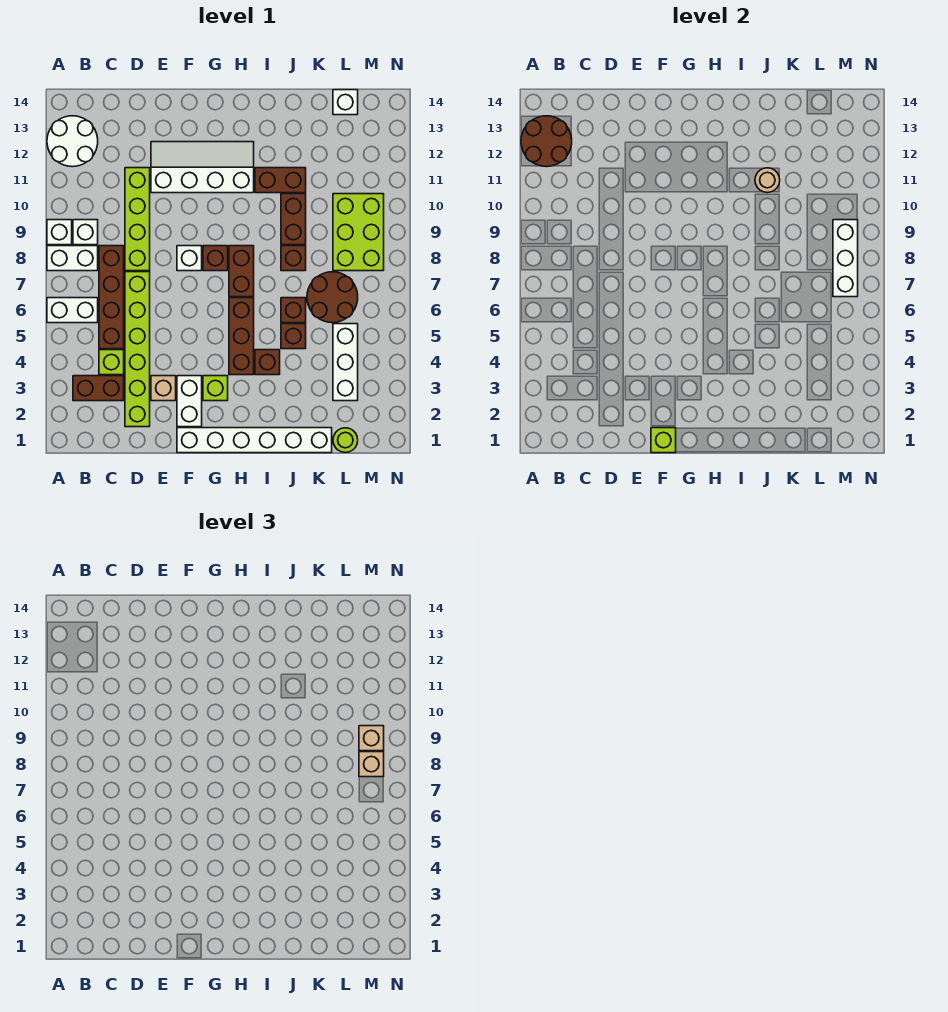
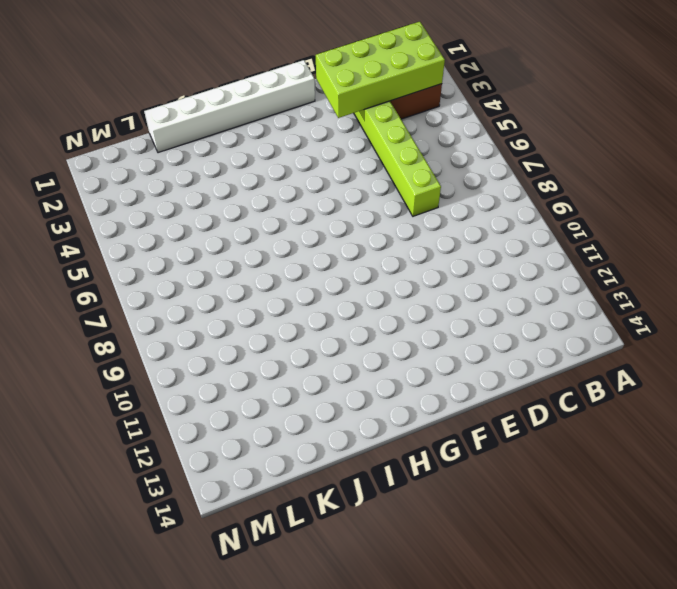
lime brick B2:E3 level 2 -> none
none -> white brick A6:B6 level 1
none -> white brick A8:B8 level 1
none -> white brick A9 level 1
none -> white round brick A12:B13 level 1

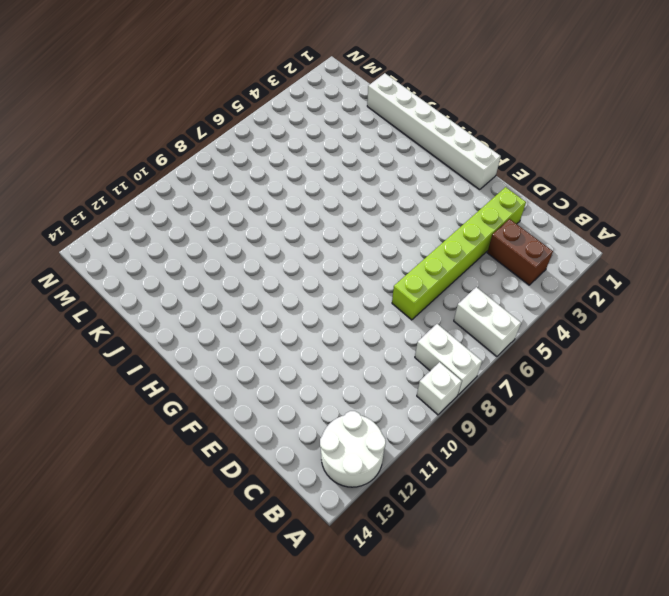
none -> white brick B9 level 1
none -> lime brick C4 level 1
none -> brown brick C5:C8 level 1
none -> lime brick D8:D11 level 1

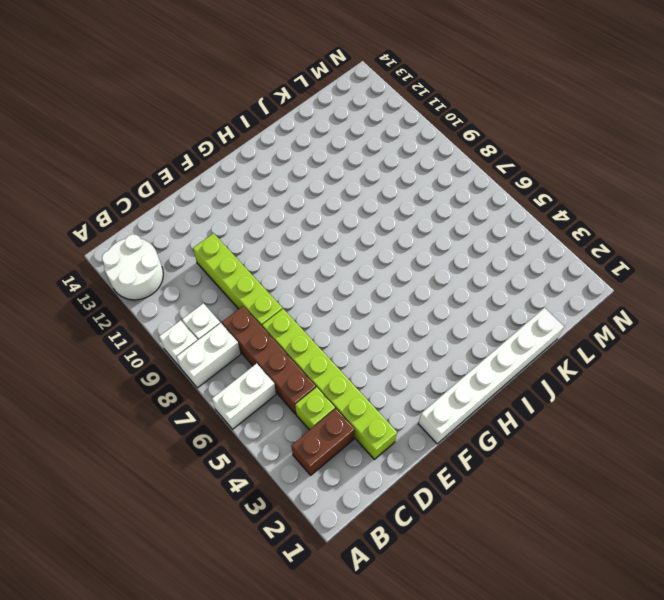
none -> tan brick E3 level 1
none -> white slope E11:H12 level 1 top 11
none -> white brick F2:F3 level 1
none -> white brick F8 level 1

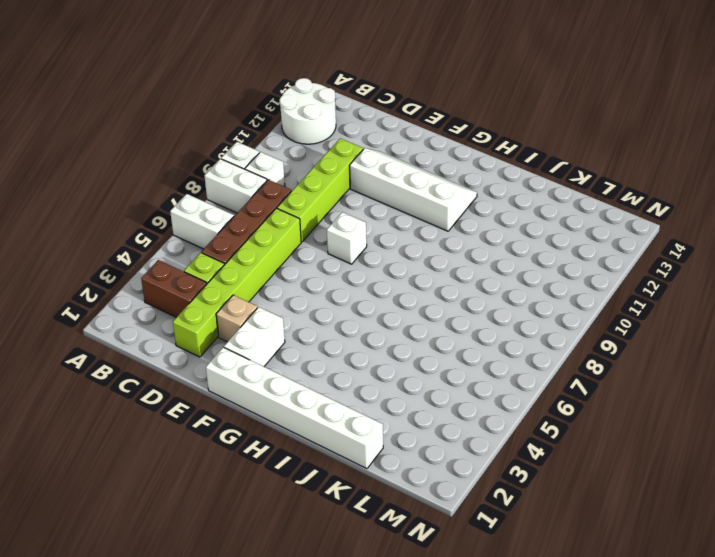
none -> lime brick G3 level 1
none -> brown brick G8 level 1
none -> brown brick H4:H6 level 1
none -> brown brick H7:H8 level 1

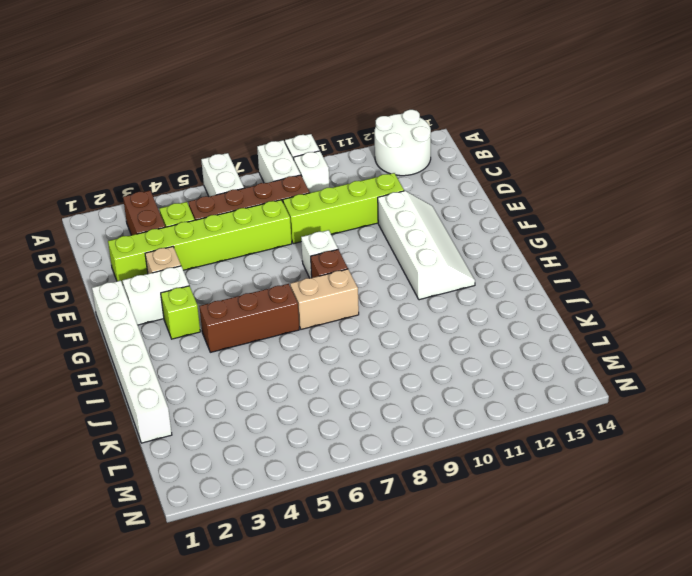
tan brick H7:H8 level 1 -> brown brick H7:H8 level 1
none -> brown brick I4 level 1
none -> brown brick I11:J11 level 1
none -> brown brick J5 level 1
none -> brown brick J6 level 1

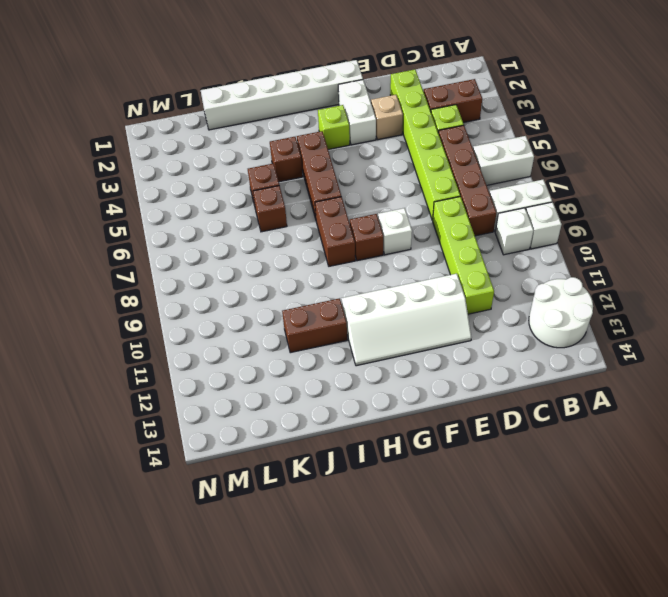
none -> brown brick J8 level 1
none -> brown brick J9:J10 level 1
none -> brown round brick K6:L7 level 1
none -> lime round brick L1 level 1

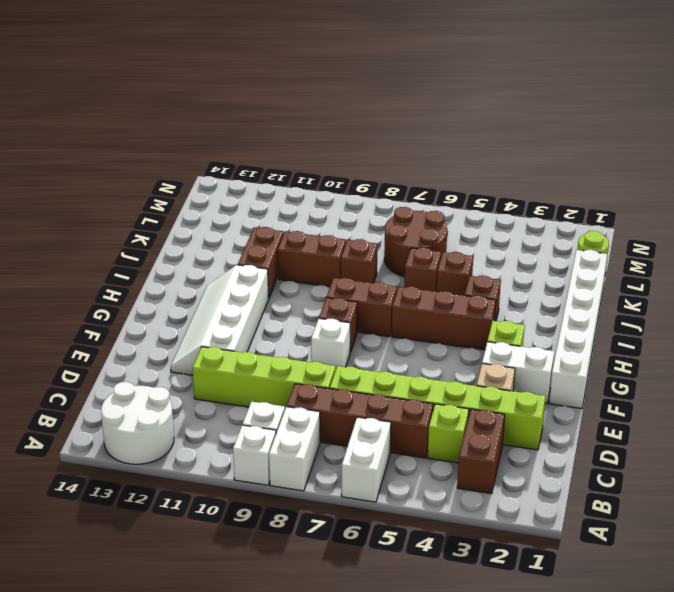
none -> white brick L3:L5 level 1
none -> lime brick L8:M10 level 1
none -> white brick L14 level 1
none -> brown round brick A12:B13 level 2

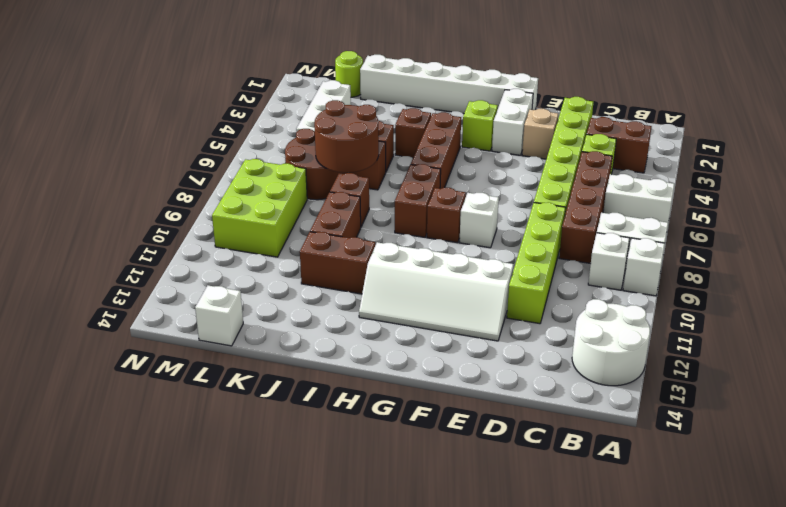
brown round brick J6:K7 level 2 -> brown round brick A12:B13 level 2
none -> lime brick F1 level 2
none -> tan round brick J11 level 2
none -> white brick M7:M9 level 2
none -> tan brick M8 level 3

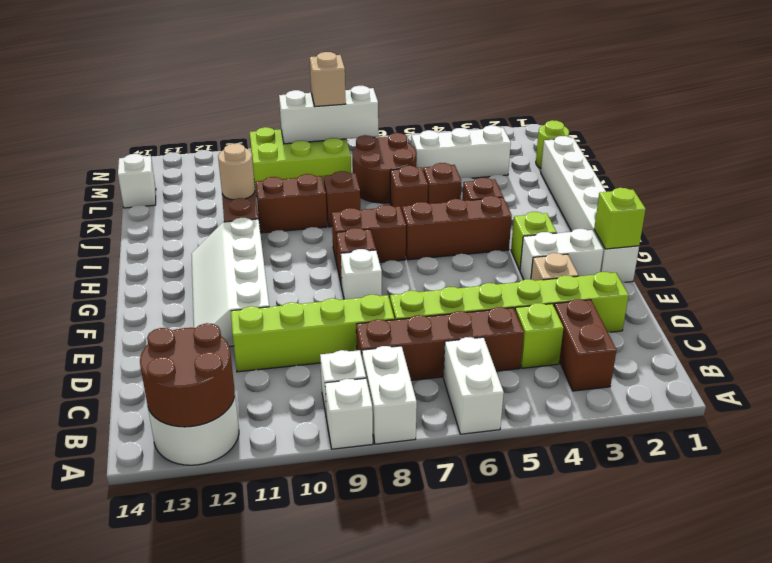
none -> tan brick M9 level 3

